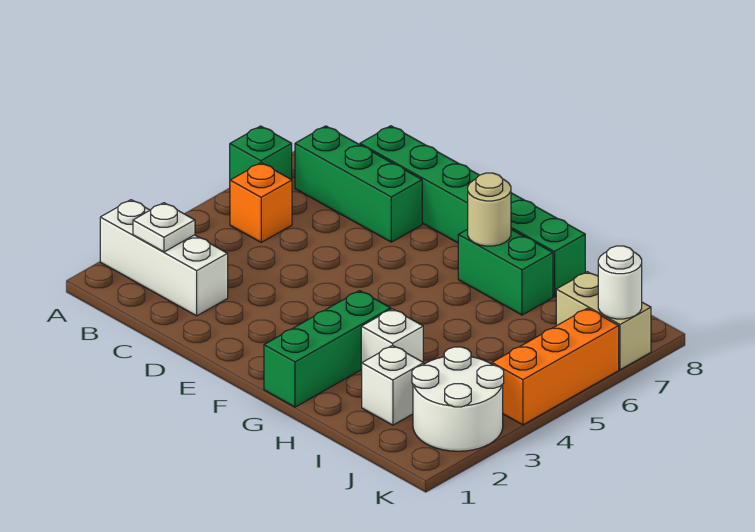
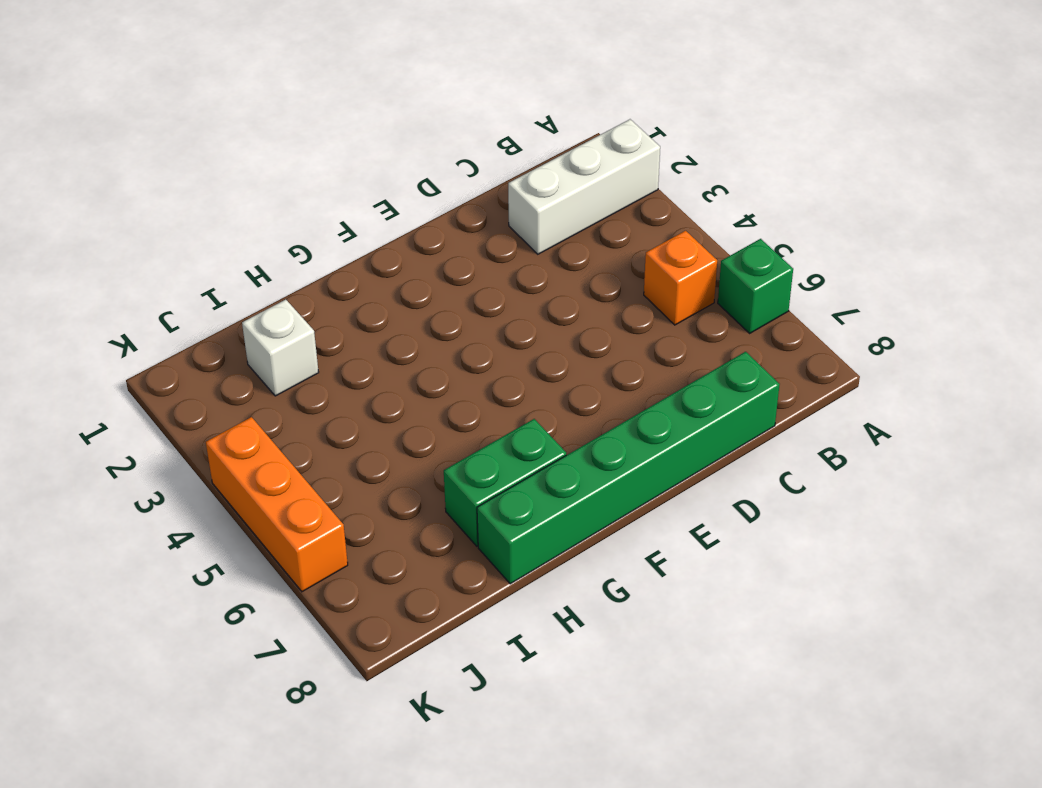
none -> green brick B7:D7 level 1
none -> green brick G1:G3 level 1
none -> white brick H3 level 1

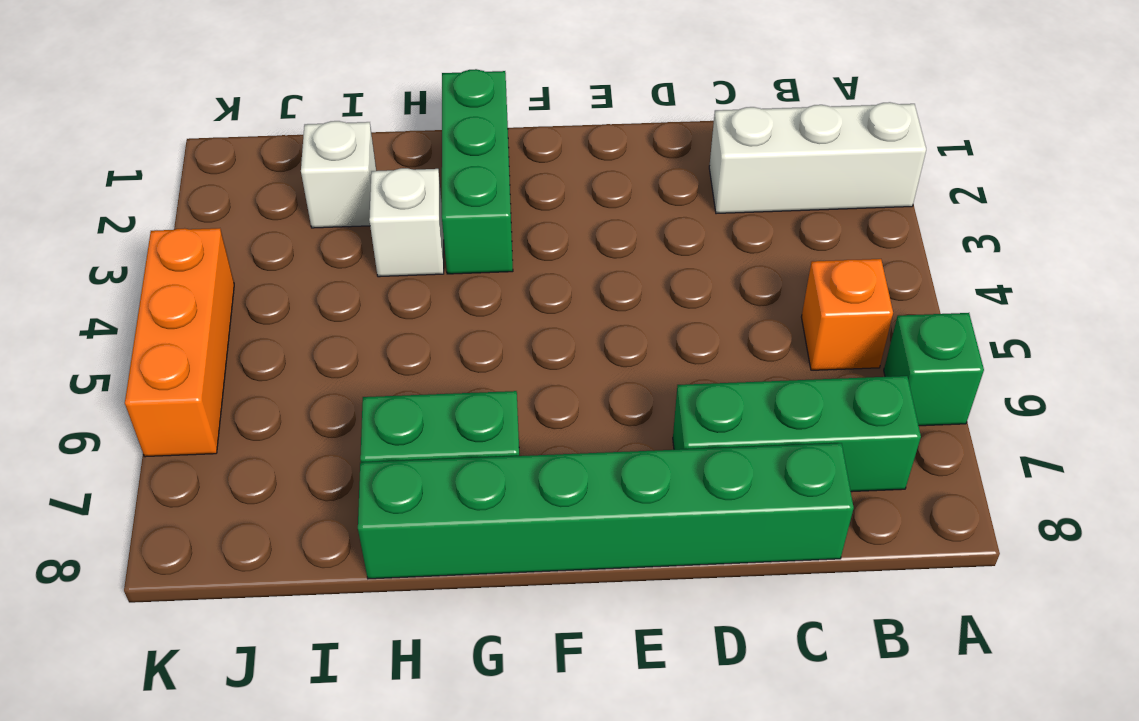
none -> white round brick J2:K3 level 1
none -> tan brick J7:K7 level 1
none -> white plate B2 level 2

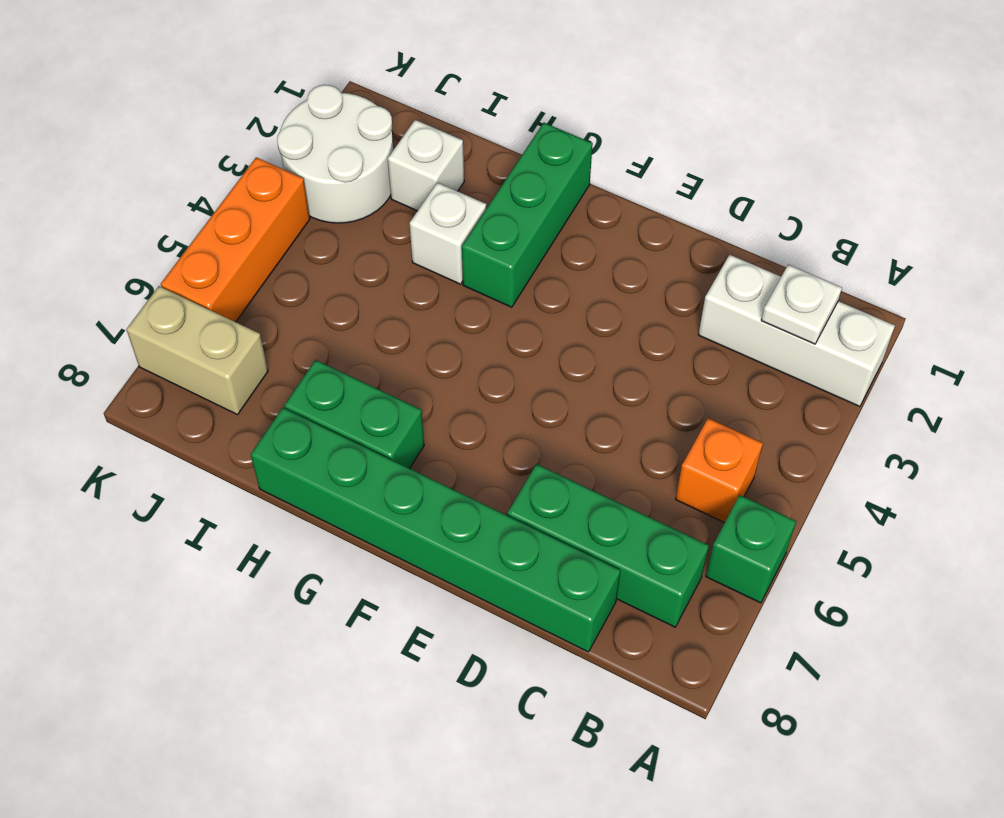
none -> tan round brick G7 level 2
none -> white round brick K7 level 2

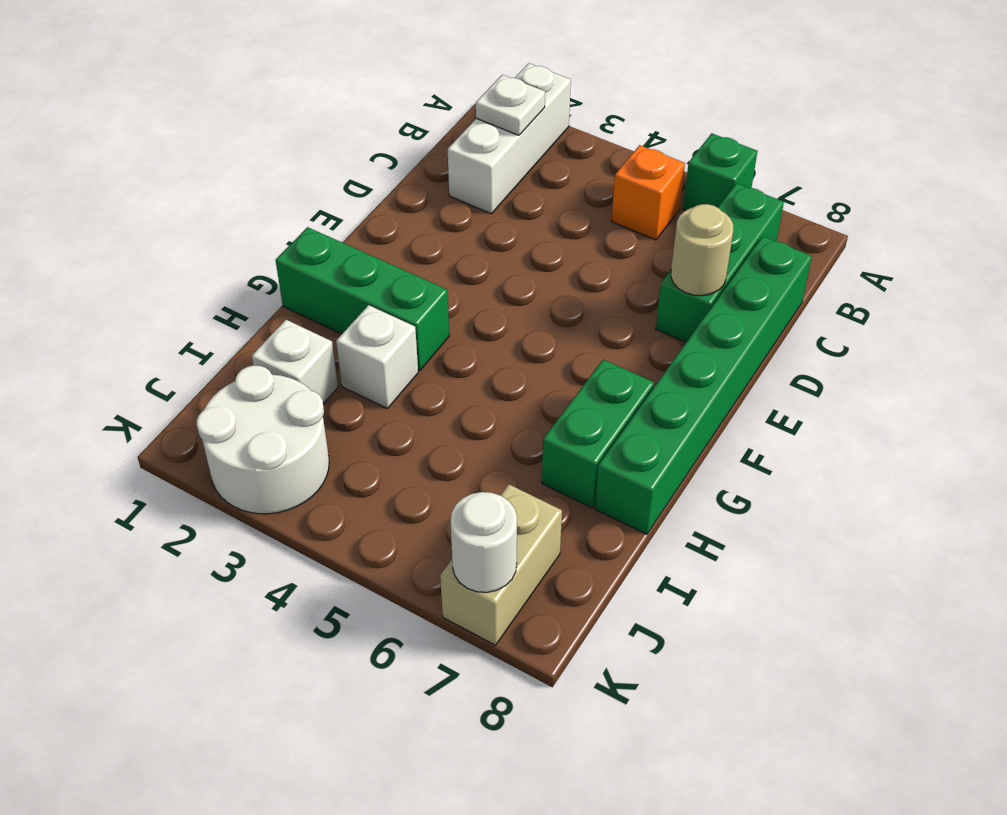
tan round brick D7 level 2 -> tan round brick G7 level 2
none -> orange brick K4:K6 level 1

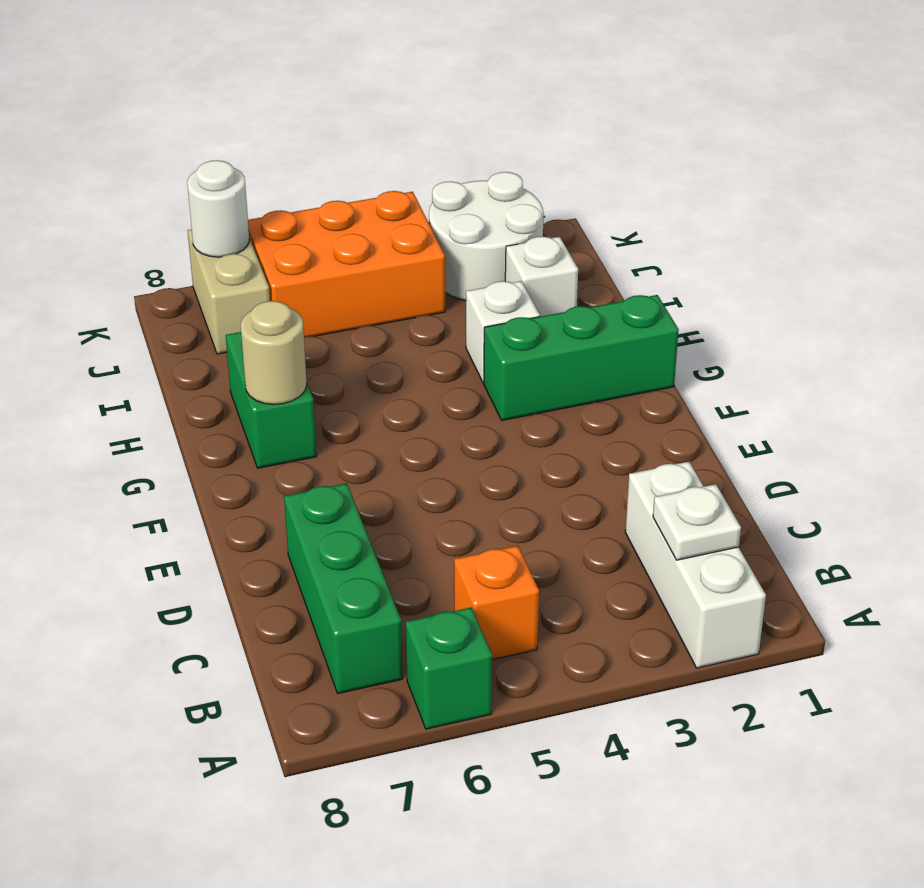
orange brick J4:K6 level 1 -> orange brick K4:K6 level 1
none -> green brick C8:H8 level 1

